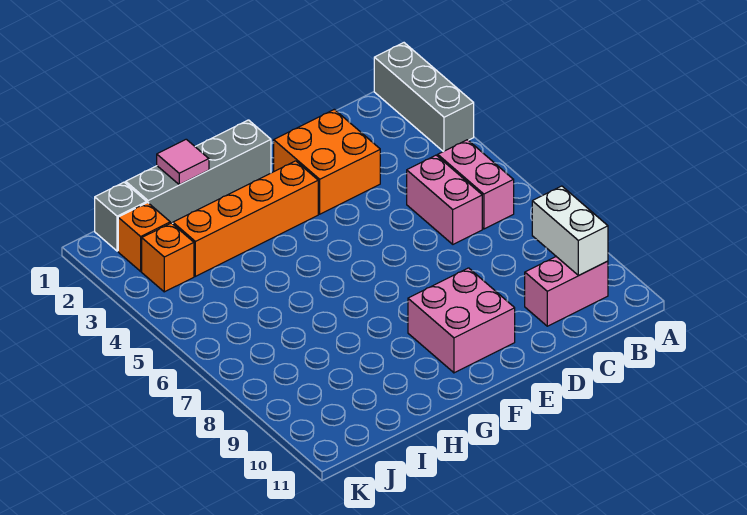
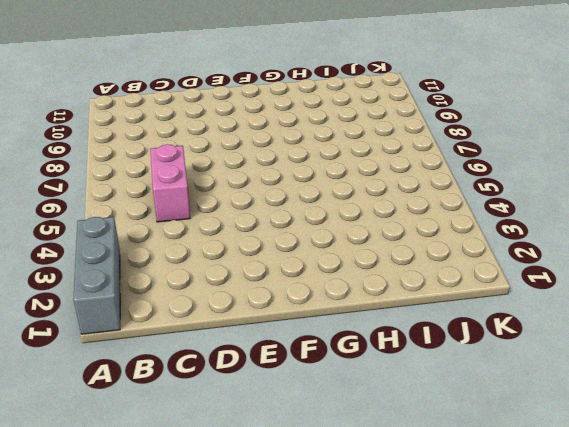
none -> pink brick B5:B6 level 1
none -> pink brick B10:C10 level 1
none -> orange brick D2:E3 level 1

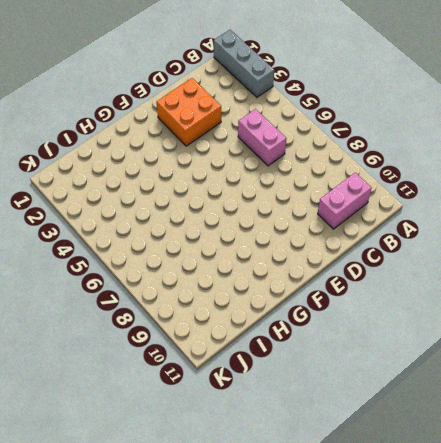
none -> pink brick B5:B6 level 1
none -> pink brick E9:F10 level 1
none -> grey brick F1:I1 level 1

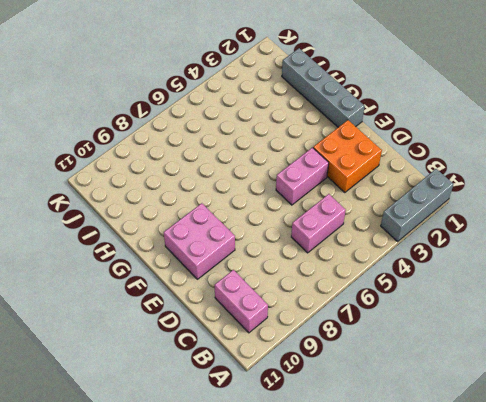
pink brick E4:E5 level 1 -> pink brick B5:B6 level 1
none -> orange brick F3:I3 level 1
none -> grey brick J1 level 1
none -> orange brick J2 level 1

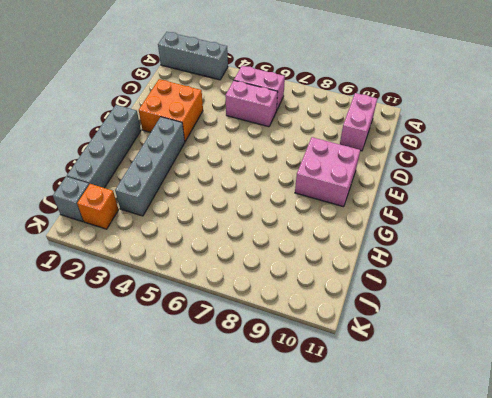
grey brick F3:I3 level 1 -> orange brick F3:I3 level 1
none -> orange brick J3 level 1
none -> white brick B9:B10 level 2
none -> pink tile H1 level 2

